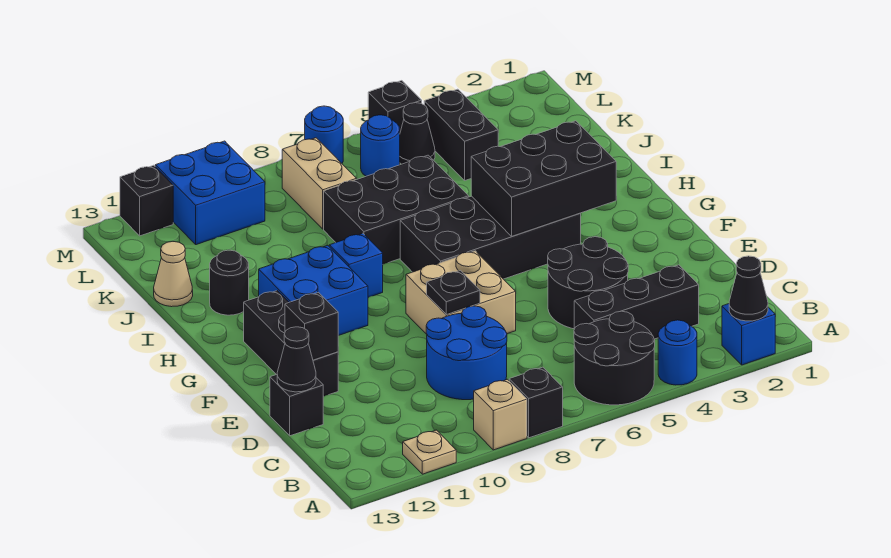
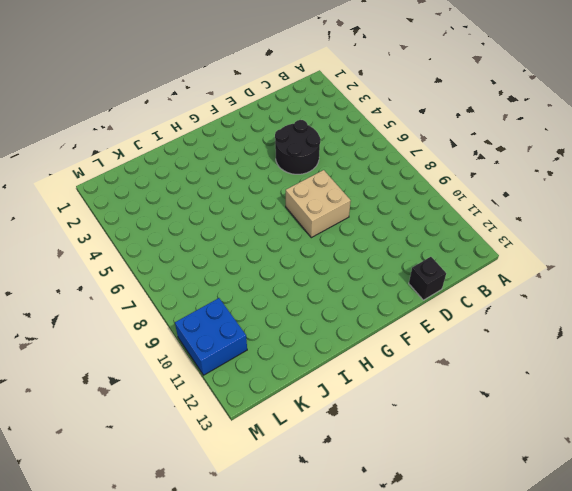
none -> blue brick A2 level 1
none -> blue round brick A4 level 1
none -> black round brick A5:B6 level 1
none -> black brick A8 level 1

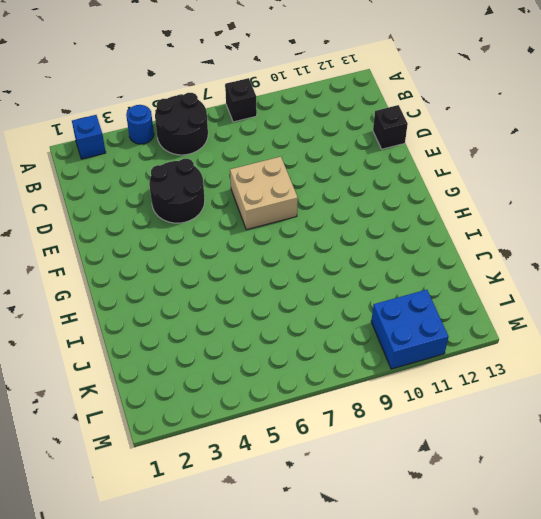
none -> tan brick A9 level 1
none -> tan plate A11 level 1
none -> black brick C3:C5 level 1
none -> blue round brick C8:D9 level 1

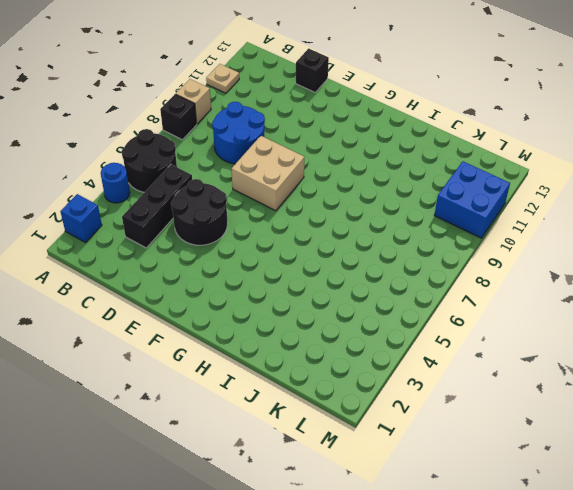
none -> black brick E12:G12 level 1
none -> black brick G4:H7 level 1
none -> blue brick G10:H11 level 1
none -> blue brick H9 level 1

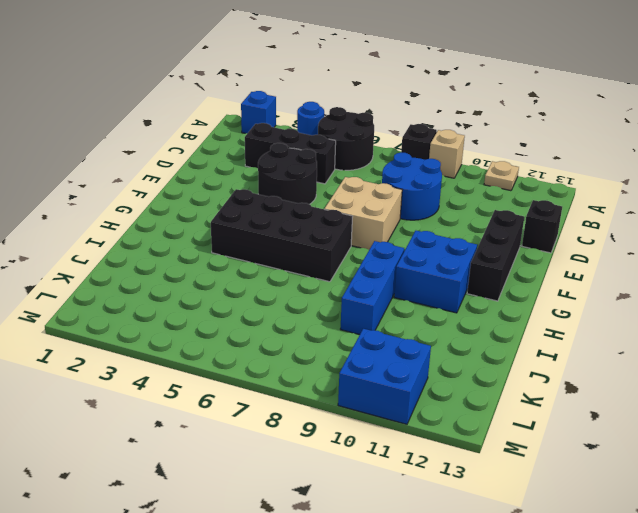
blue brick H9:J9 level 1 -> blue brick H9 level 1
none -> black brick I6:J8 level 1
none -> black round brick I12 level 1
none -> tan cone J13 level 1
none -> black brick K4:L4 level 1

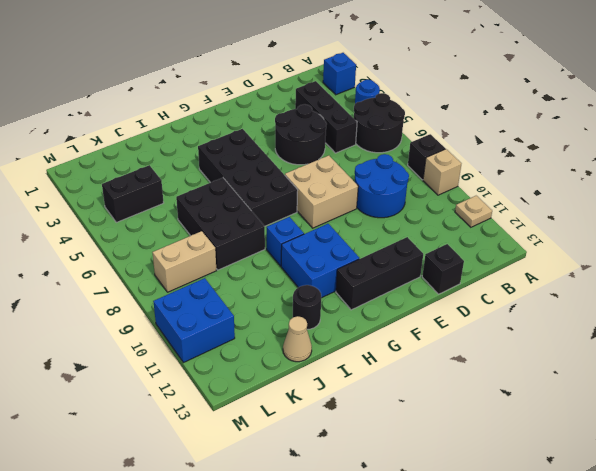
none -> black cone L5 level 1
none -> blue round brick L6 level 1
none -> black brick M5 level 1
none -> blue round brick M7 level 1

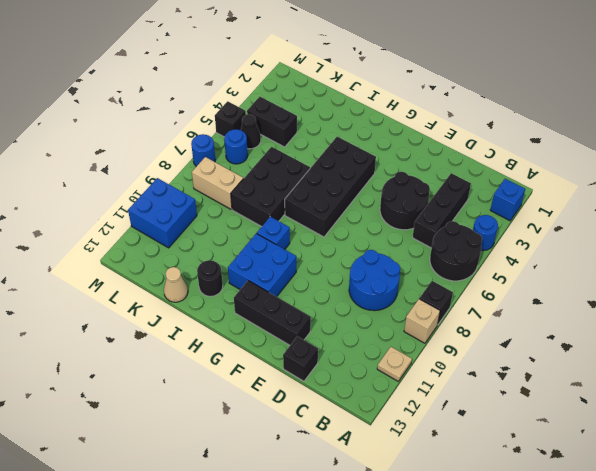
none -> tan brick E7:F8 level 1
none -> black brick M12 level 1
none -> black cone A2 level 2
none -> black cone D13 level 2

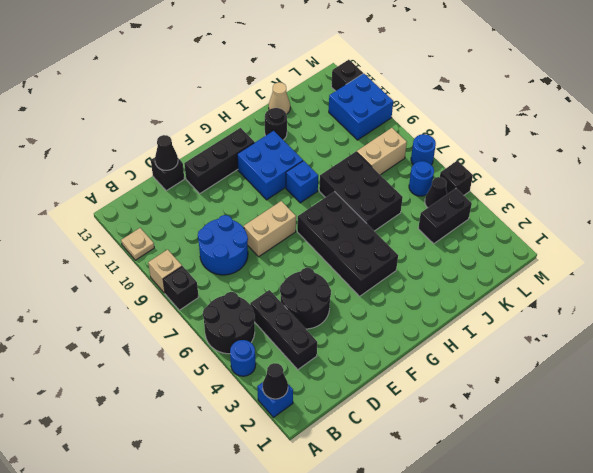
tan brick E8:F8 level 1 -> tan brick E7:F8 level 1
none -> black plate E8 level 2
none -> black brick E12 level 2
none -> black brick G3:H5 level 2

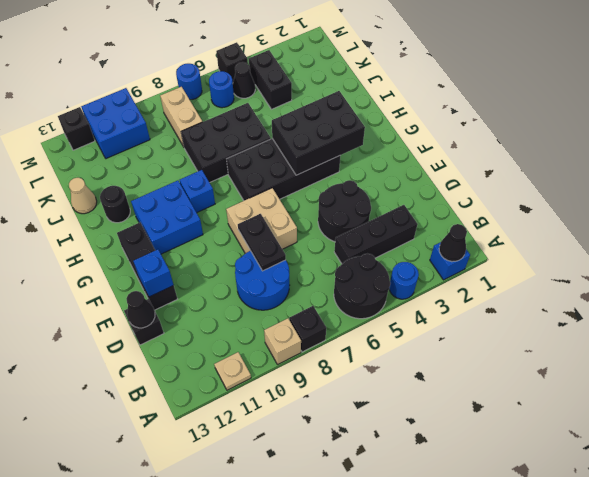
black plate D8:E8 level 2 -> black plate E8 level 2
blue brick E12 level 2 -> black brick E12 level 2

